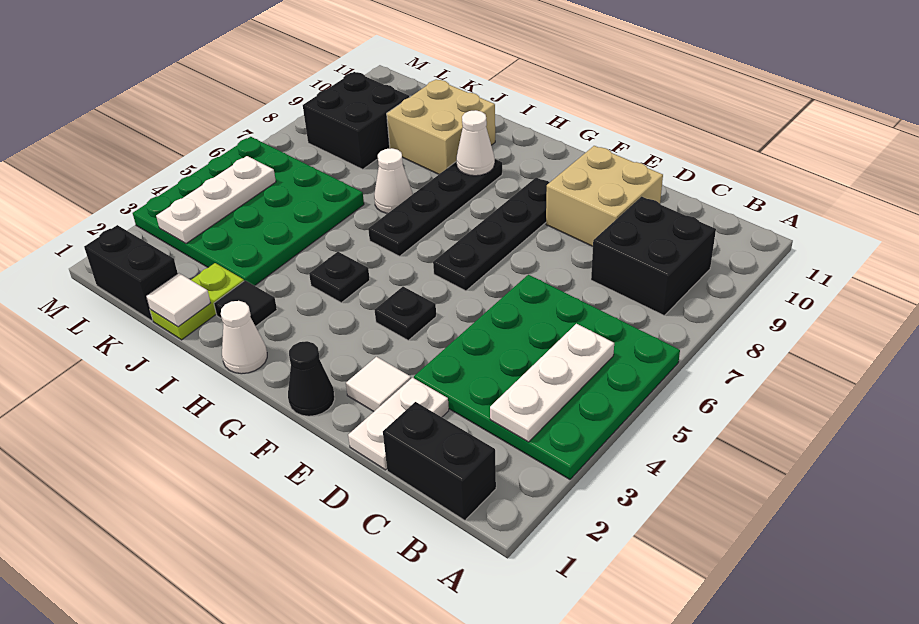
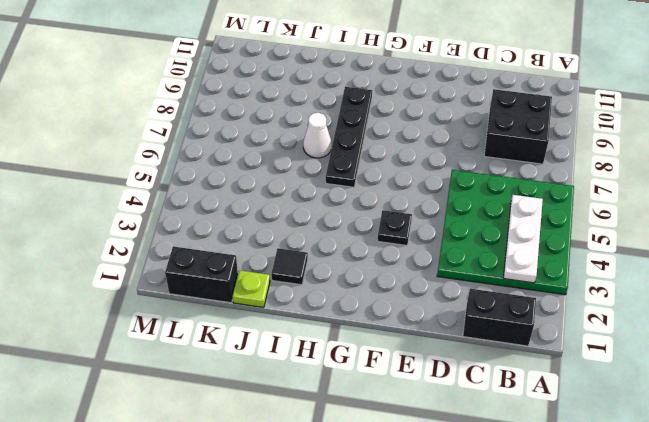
lime plate J1 level 1 -> lime plate J1:J2 level 1
none -> white plate D1:D2 level 1
none -> tan brick D9:E10 level 1
none -> white tile E2 level 1

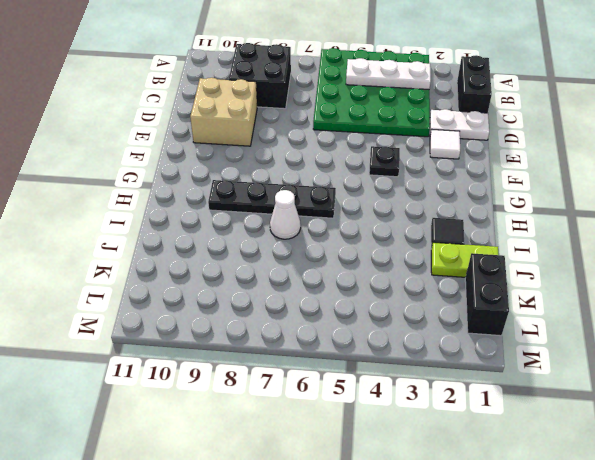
none -> black cone F1 level 1
none -> black plate F6:F9 level 1
none -> white cone H1 level 1

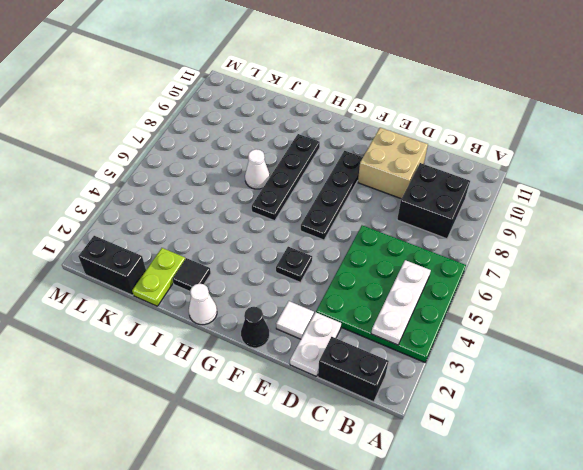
none -> black plate H4 level 1
none -> tan brick I9:J10 level 1
none -> green plate J3:M6 level 1

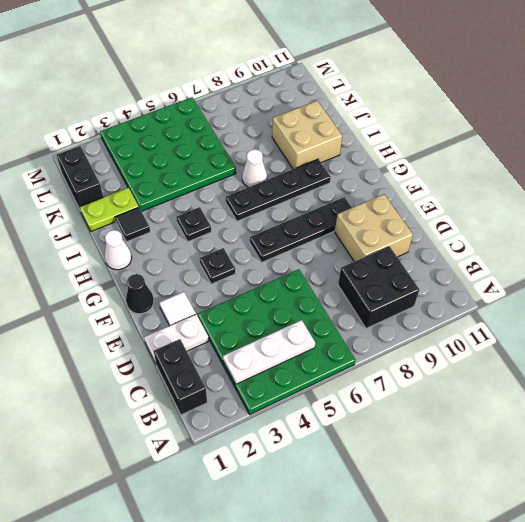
none -> black brick K8:L9 level 1
none -> white cone H9 level 2
none -> white tile J1 level 2

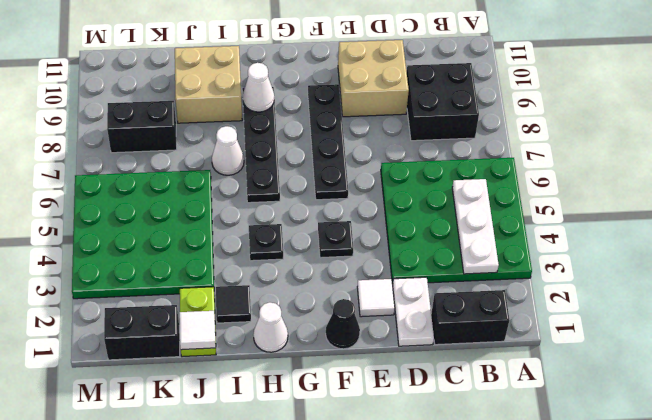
black brick K8:L8 level 1 -> black brick K8:L9 level 1
none -> white plate L3:L5 level 2

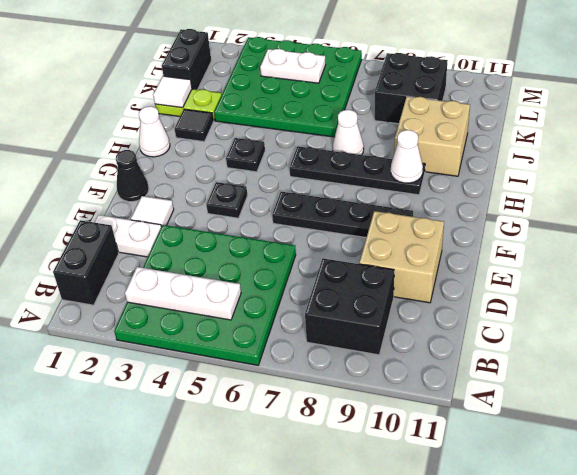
white plate L4:L5 level 2 -> white plate L3:L5 level 2

